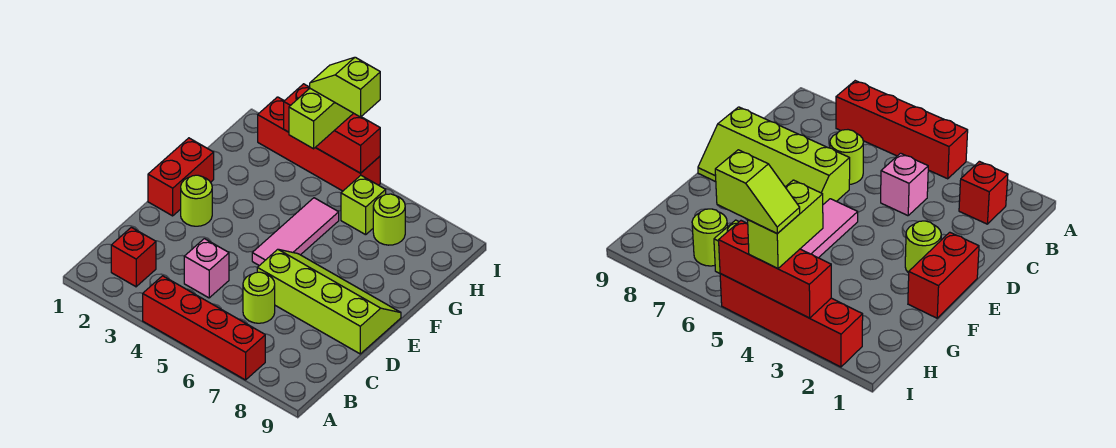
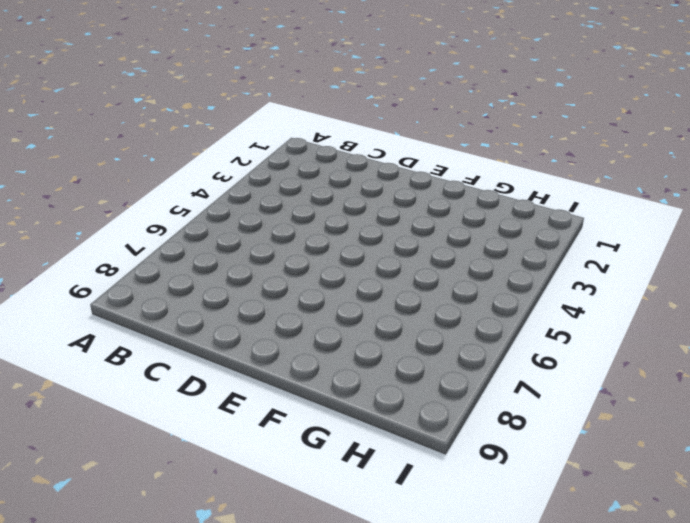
none -> red brick A4:A7 level 1
none -> red brick B2 level 1
none -> pink brick C4 level 1

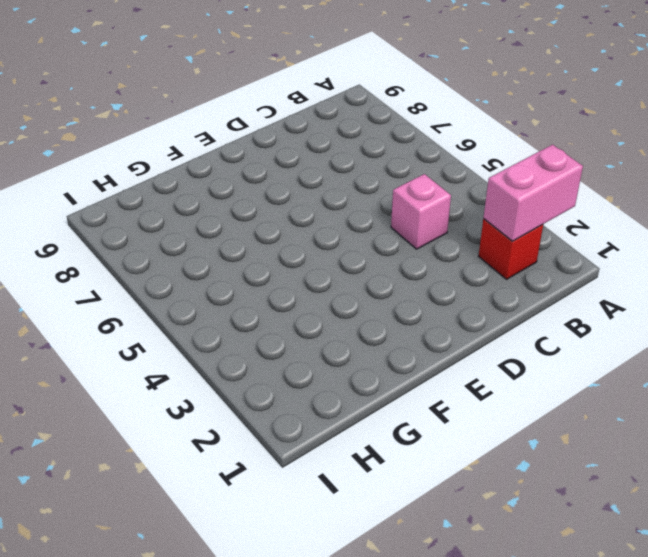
pink brick A2:B2 level 2 -> none
none -> red brick A4:A7 level 1
none -> lime round brick C6 level 1
none -> lime slope D6:E9 level 1 top D

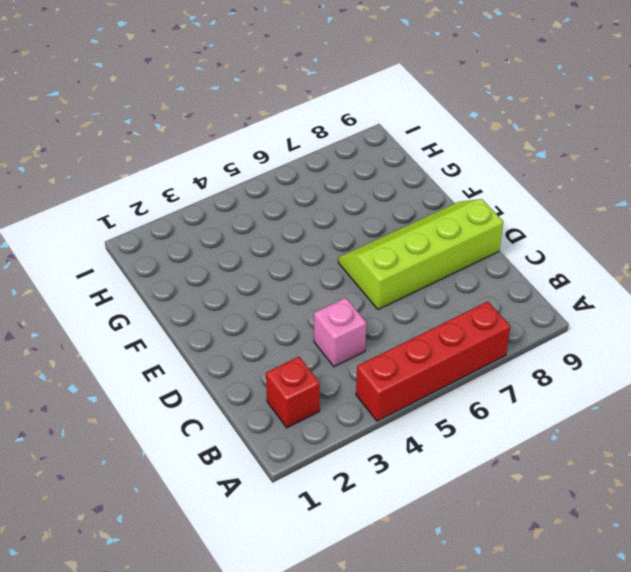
none -> lime round brick C6 level 1
none -> red brick E1:F1 level 1
none -> lime round brick E2 level 1

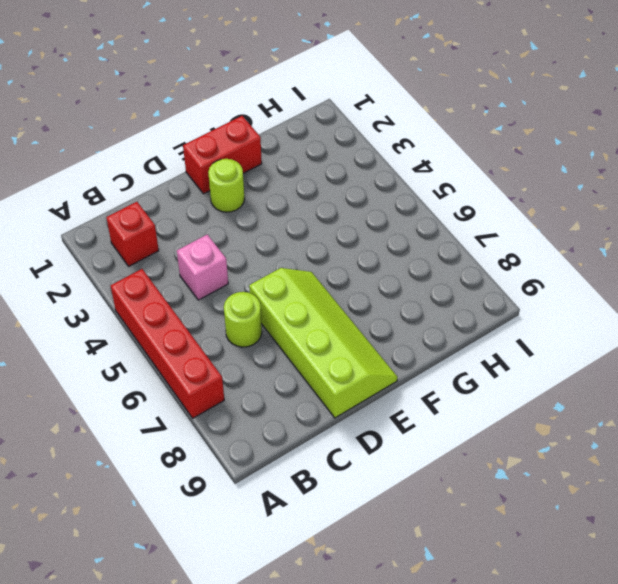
none -> pink tile E5:G5 level 1
none -> lime brick H6 level 1
none -> lime round brick H7 level 1

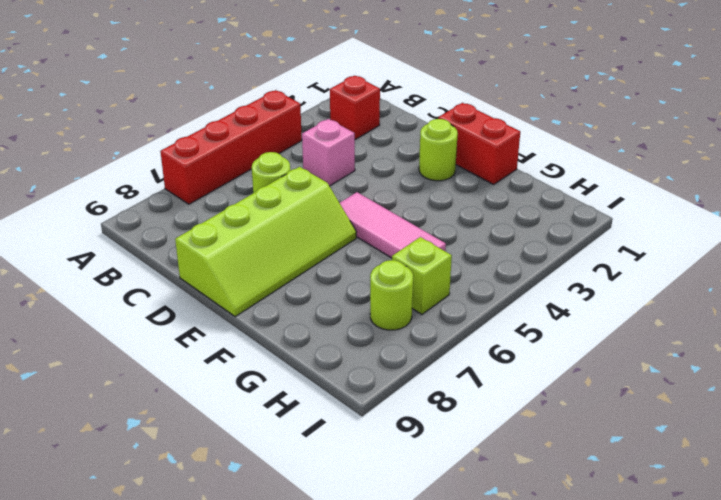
none -> red brick I2:I5 level 1
none -> red brick I3:I5 level 2
none -> lime brick H4:I4 level 3

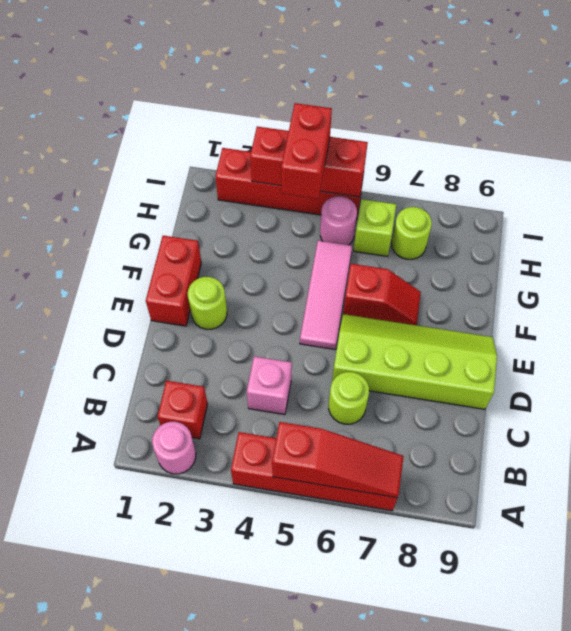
pink round brick A2 level 1 -> none
red slope A5:A7 level 2 top 5 -> none
red slope F6:F7 level 1 top 6 -> none
red brick H4:I4 level 3 -> lime brick H4:I4 level 3
pink round brick H5 level 1 -> none
none -> lime slope I4:I5 level 4 top 5

